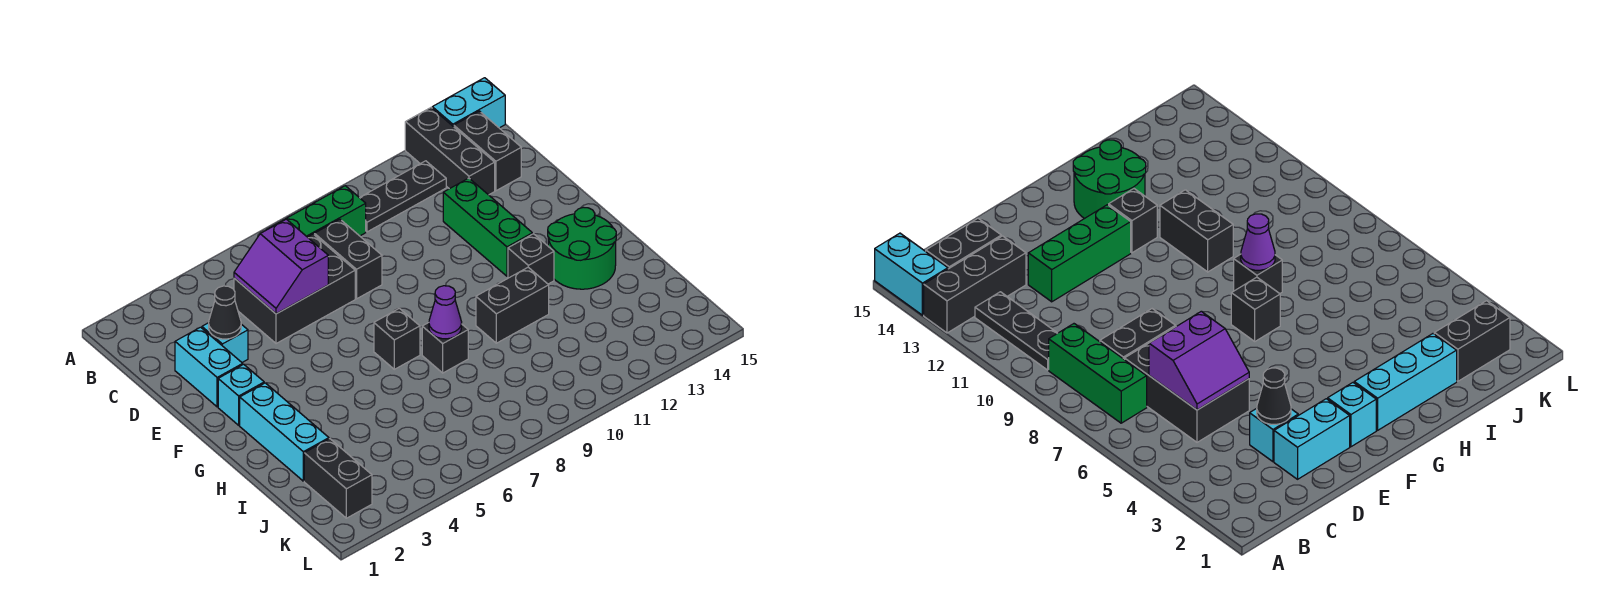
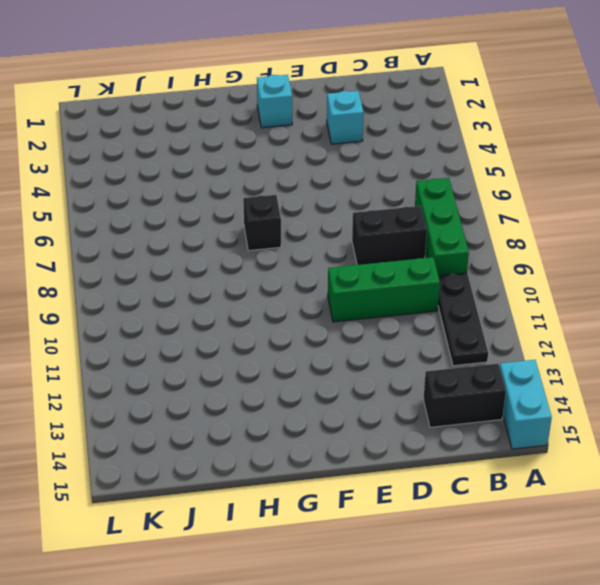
green brick C10:E10 level 1 -> green brick D12:F12 level 1
none -> black brick A13:C13 level 1
none -> black brick C5:D7 level 1
none -> cyan brick D2:E2 level 1

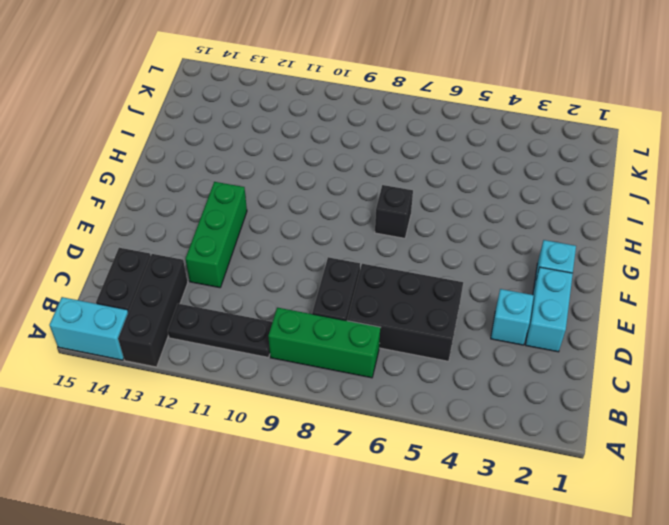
none -> cyan brick G2:I2 level 1
none -> black brick G12 level 1
none -> green round brick G13:H14 level 1

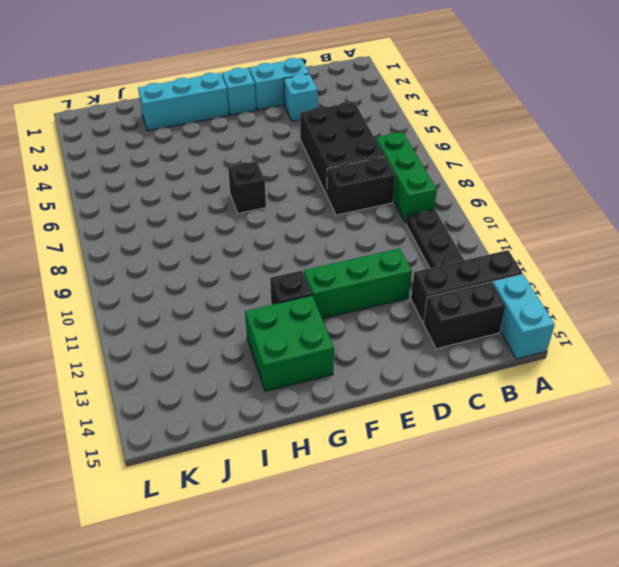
green brick G13:H14 level 1 -> green round brick G13:H14 level 1
none -> black brick H8 level 1
none -> black brick H10:H11 level 1
none -> black brick J2:K2 level 1

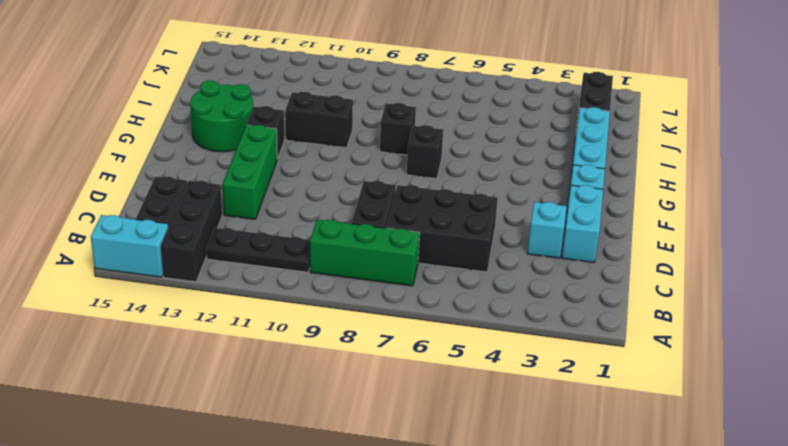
none -> purple slope C5:D6 level 2 top 6
none -> black cone D3 level 2
none -> purple cone H8 level 2

